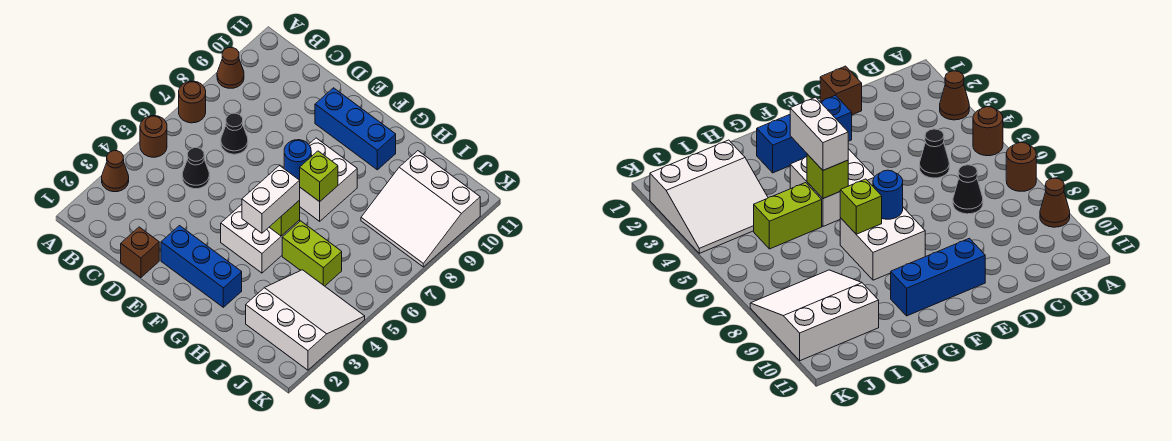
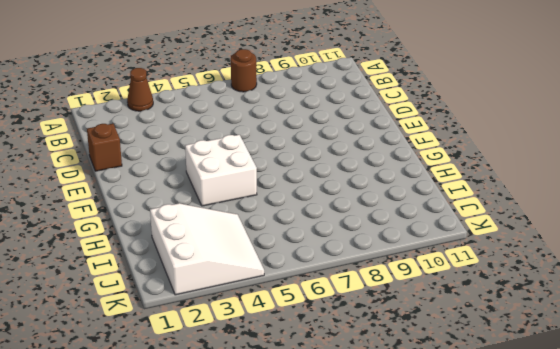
none -> brown round brick A5 level 1
none -> brown cone A9 level 1
none -> black cone C5 level 1

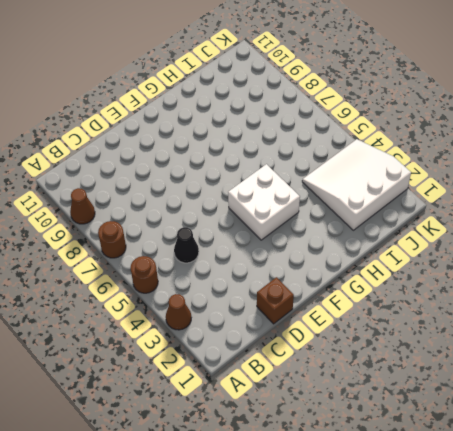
none -> black cone C7 level 1
none -> blue brick E2:G2 level 1
none -> blue brick E10:G10 level 1

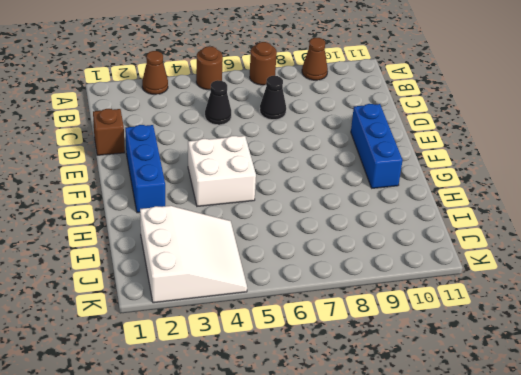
none -> white brick F7:G8 level 1
none -> lime brick H5:I5 level 1
none -> white slope I8:K10 level 1 top 10

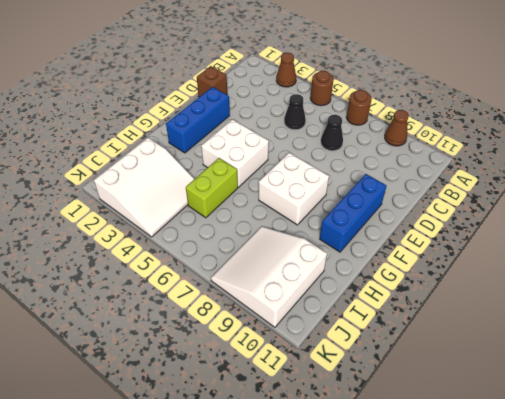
none -> blue round brick F7 level 2
none -> lime brick G5 level 2
none -> lime brick G7 level 2

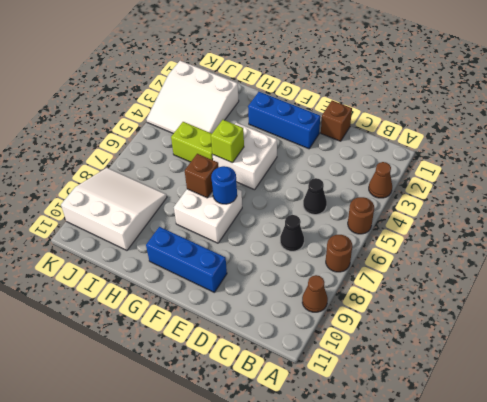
brown brick G7 level 2 -> lime brick G7 level 2
none -> white brick G4:G5 level 3

